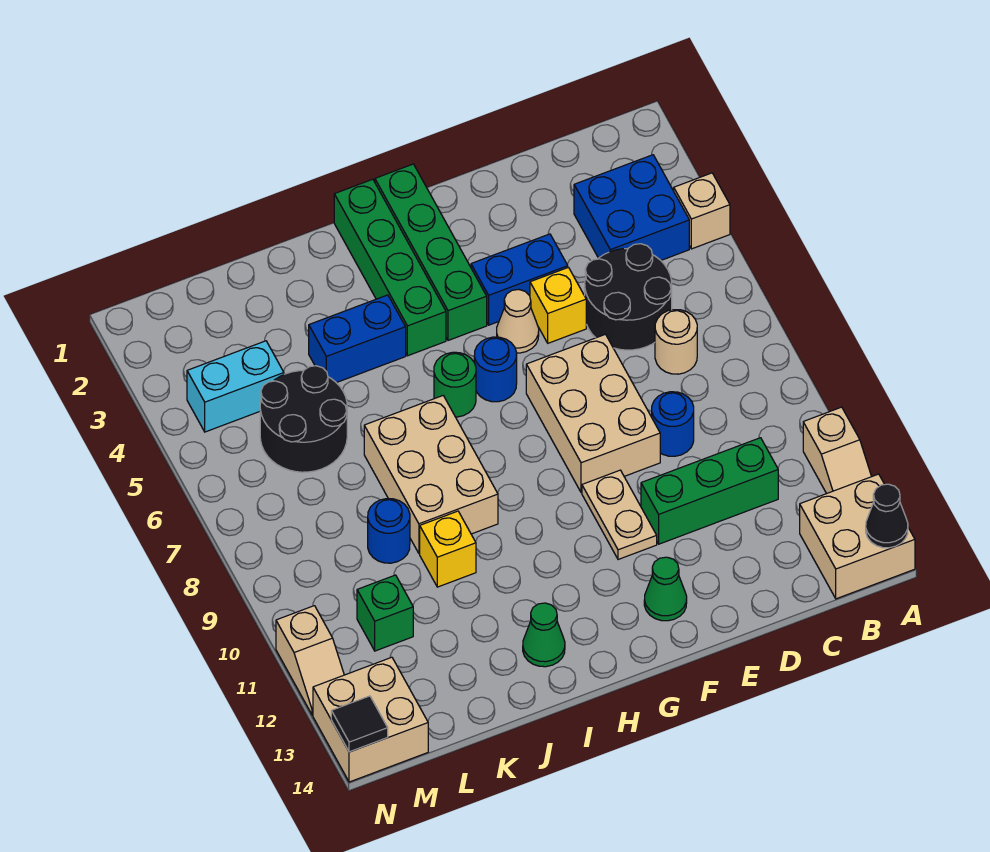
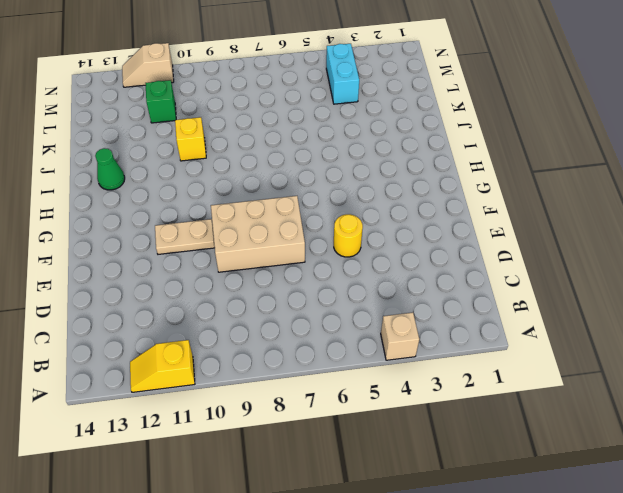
yellow slope A11:A12 level 1 top 11 -> tan slope A11:A12 level 1 top 11
yellow round brick E5 level 1 -> yellow brick E5 level 1
none -> tan brick A13:B14 level 1
none -> blue brick B3:C4 level 1
none -> black round brick C5:D6 level 1
none -> tan round brick C7 level 1

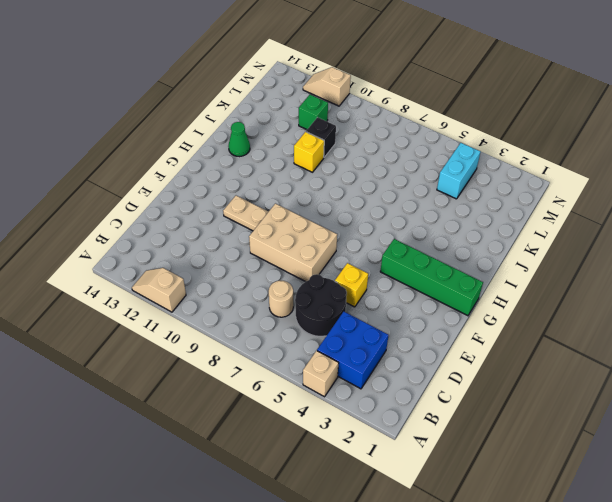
black brick K10 level 1 -> none
none -> tan brick A13:B14 level 1
none -> green brick C11:E11 level 1
none -> blue round brick D9 level 1
none -> blue brick E4:F4 level 1

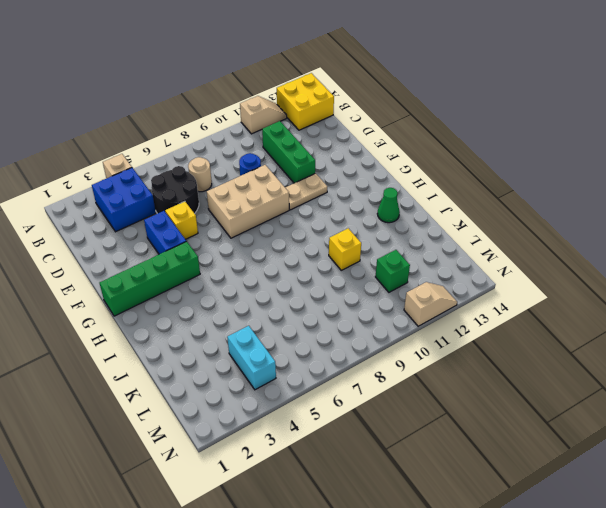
yellow brick A13:B14 level 1 -> tan brick A13:B14 level 1
none -> tan cone F5 level 1
none -> green cone F13 level 1
none -> blue round brick G6 level 1
none -> green brick H1:H4 level 1

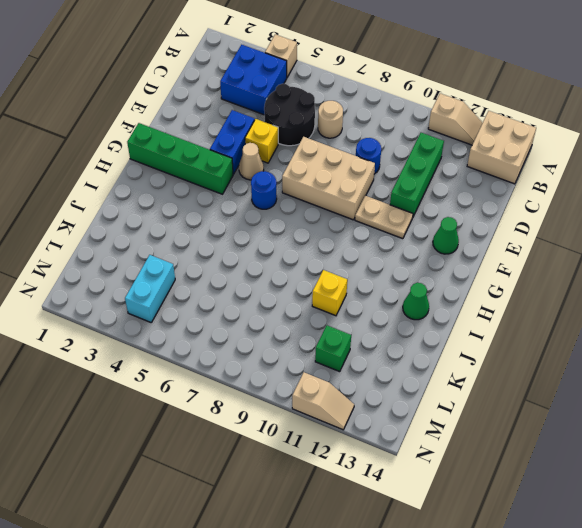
none -> green brick H1:H4 level 1
none -> green round brick H6 level 1
none -> blue brick I4:J4 level 1
none -> tan brick I7:J9 level 1

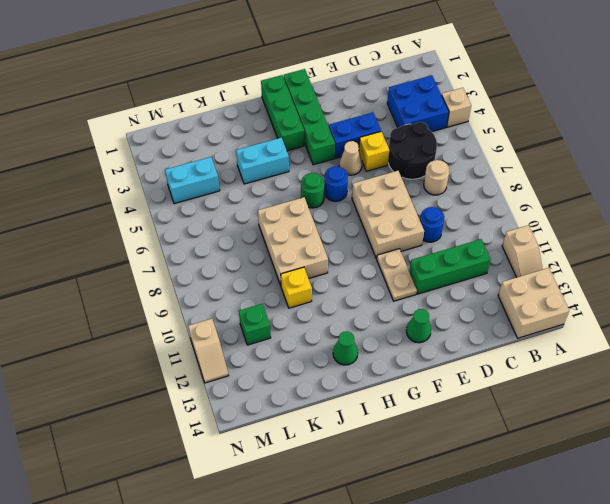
green brick H1:H3 level 1 -> green brick H1:H4 level 1
cyan brick I4:J4 level 1 -> blue brick I4:J4 level 1
none -> black round brick K5:L6 level 1
none -> blue round brick K9 level 1
none -> tan brick M13:N14 level 1
none -> black cone A14 level 2

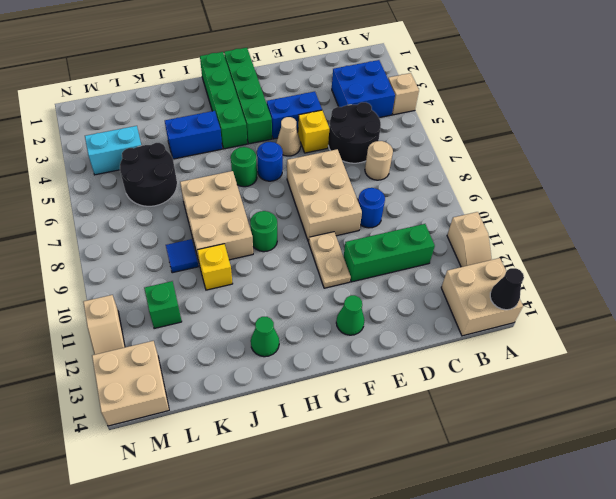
green round brick H9 level 1 -> none
blue tile K9 level 1 -> blue round brick K9 level 1
none -> black tile N14 level 2

